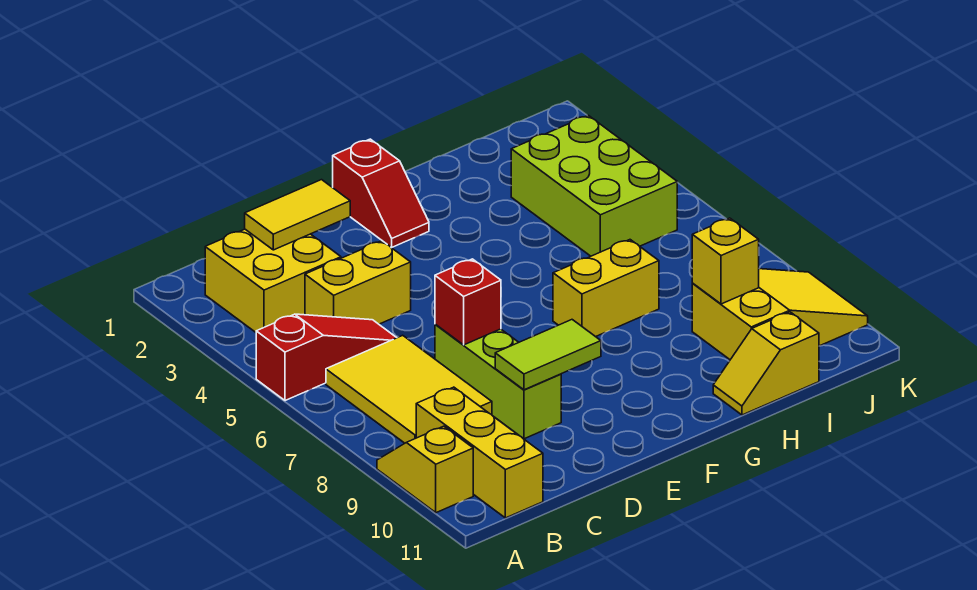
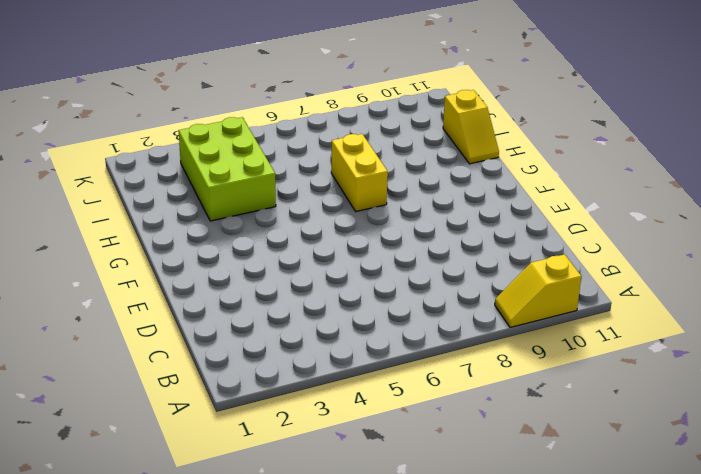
lime brick H3:J4 level 1 -> lime brick I3:J5 level 1
none -> red slope A5:C5 level 1 top A
none -> yellow brick B2:C3 level 1
none -> yellow tile B6:C8 level 1

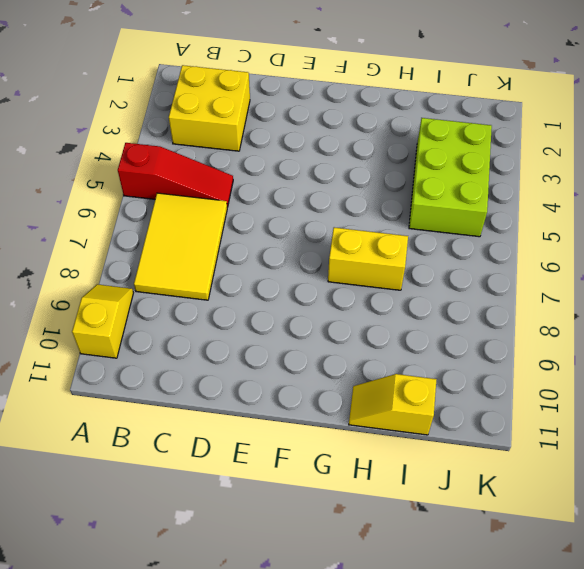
none -> yellow brick B9:B11 level 1
none -> yellow brick C4:D4 level 1
none -> lime brick D7:D9 level 1

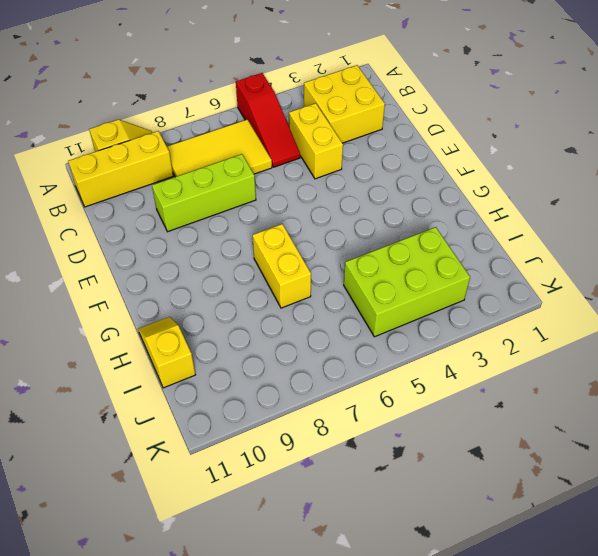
none -> red slope F1:F2 level 1 top 1
none -> yellow slope I9:K10 level 1 top I
none -> yellow tile C2:D2 level 2

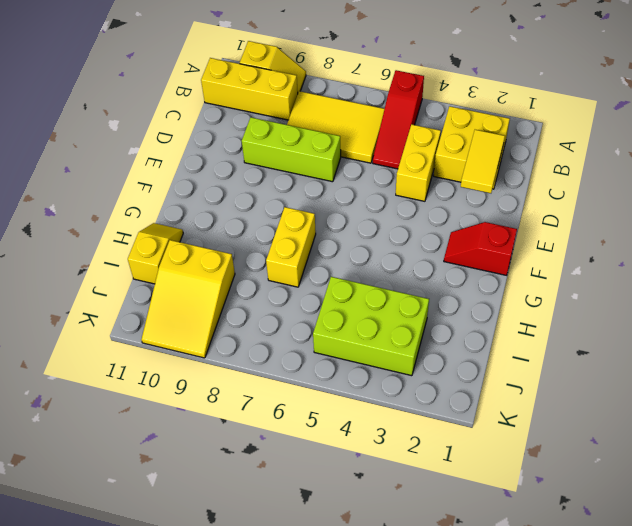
none -> red brick D7 level 2
none -> lime tile D9:E9 level 2
none -> yellow brick I9 level 2

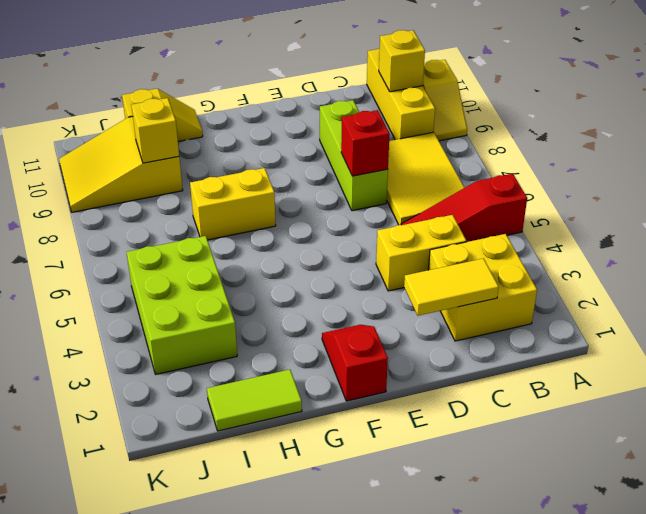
yellow brick B10 level 2 -> none
lime tile H1:I1 level 1 -> lime tile D9:E9 level 2

